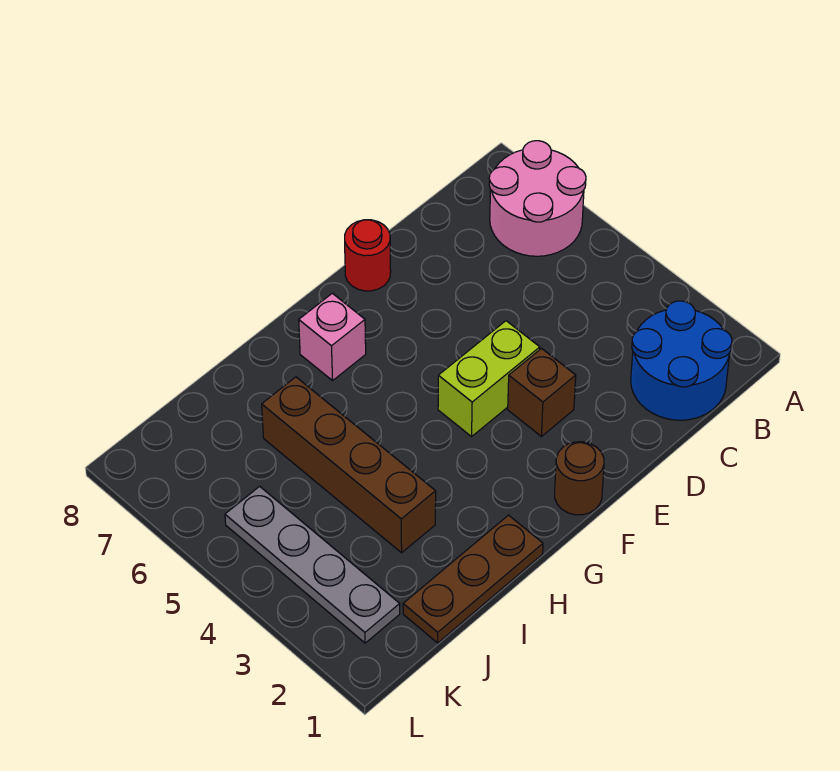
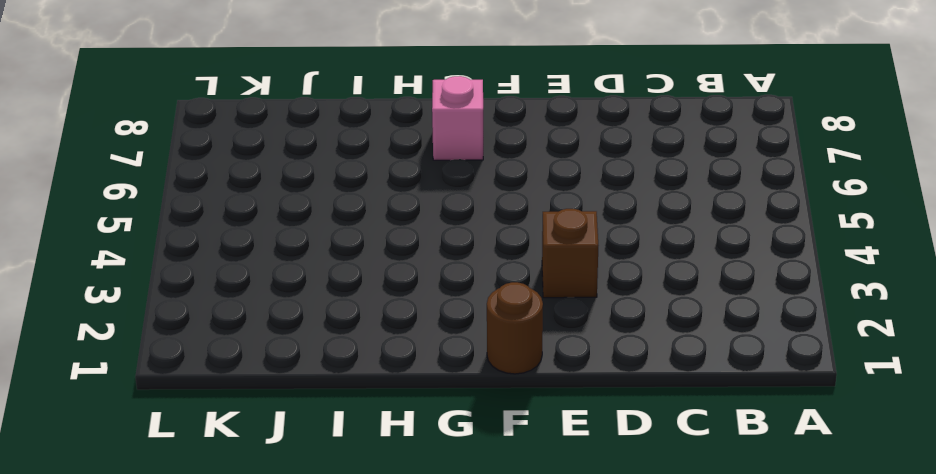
none -> pink round brick A6:B7 level 1
none -> blue round brick B1:C2 level 1

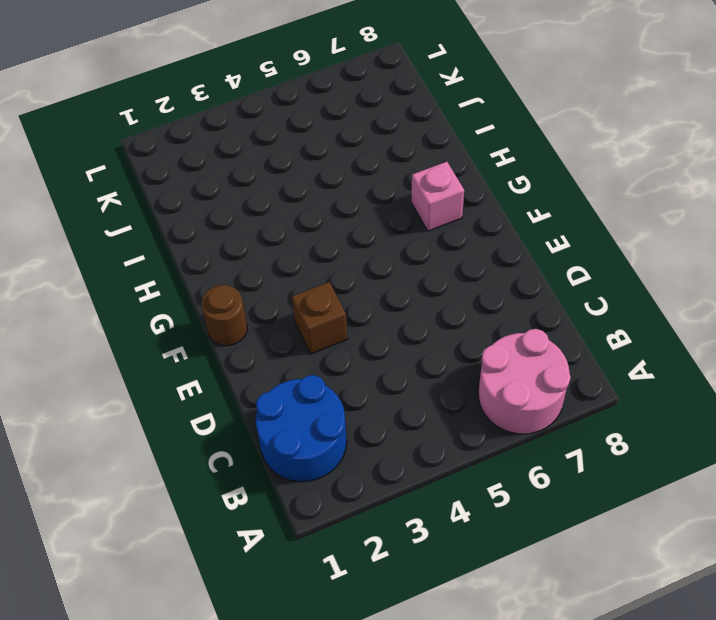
none -> lime brick E4:F4 level 1
none -> red round brick E8 level 1

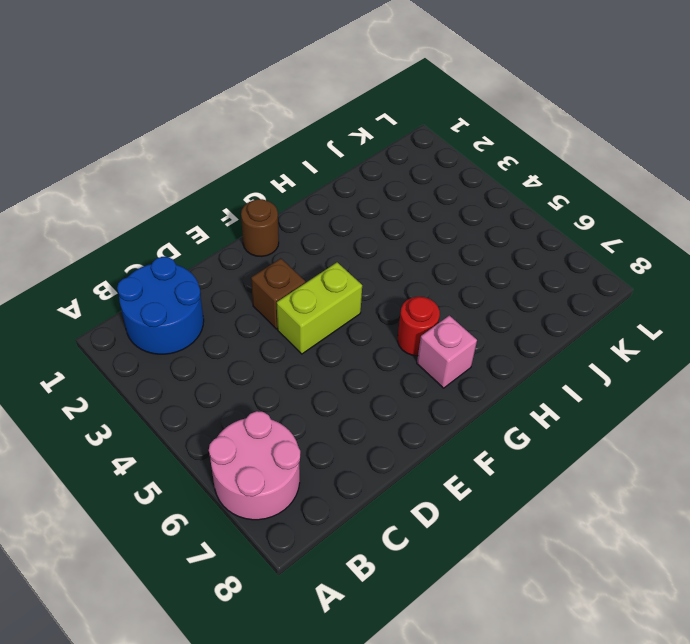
red round brick G6 level 1 -> red round brick E8 level 1
none -> brown plate H1:J1 level 1
none -> brown brick I3:I6 level 1

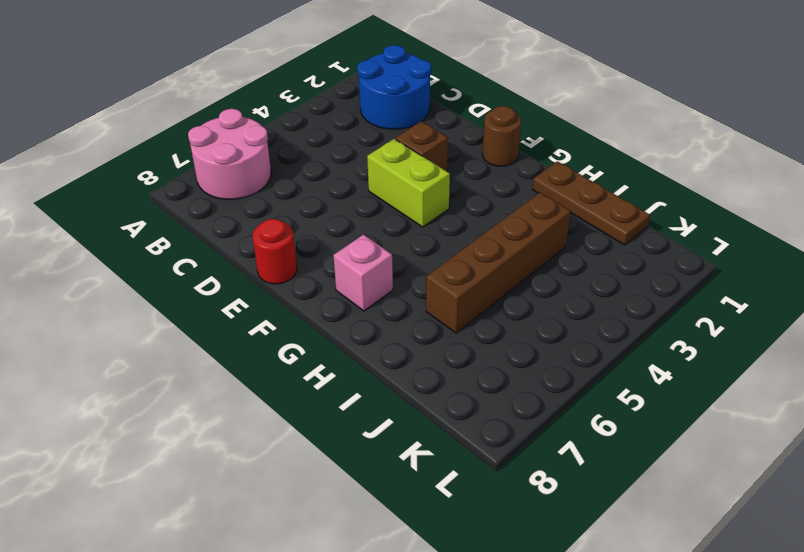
none -> grey plate K2:K5 level 1

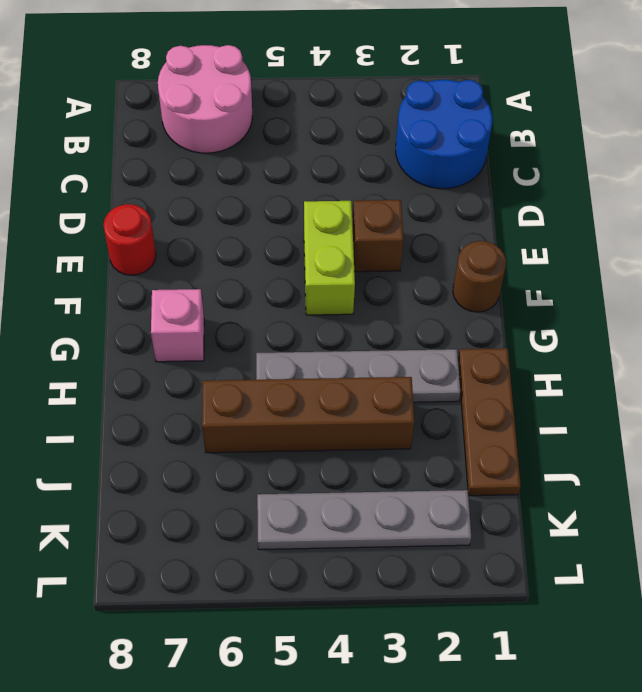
grey plate H2:H5 level 1 -> none

